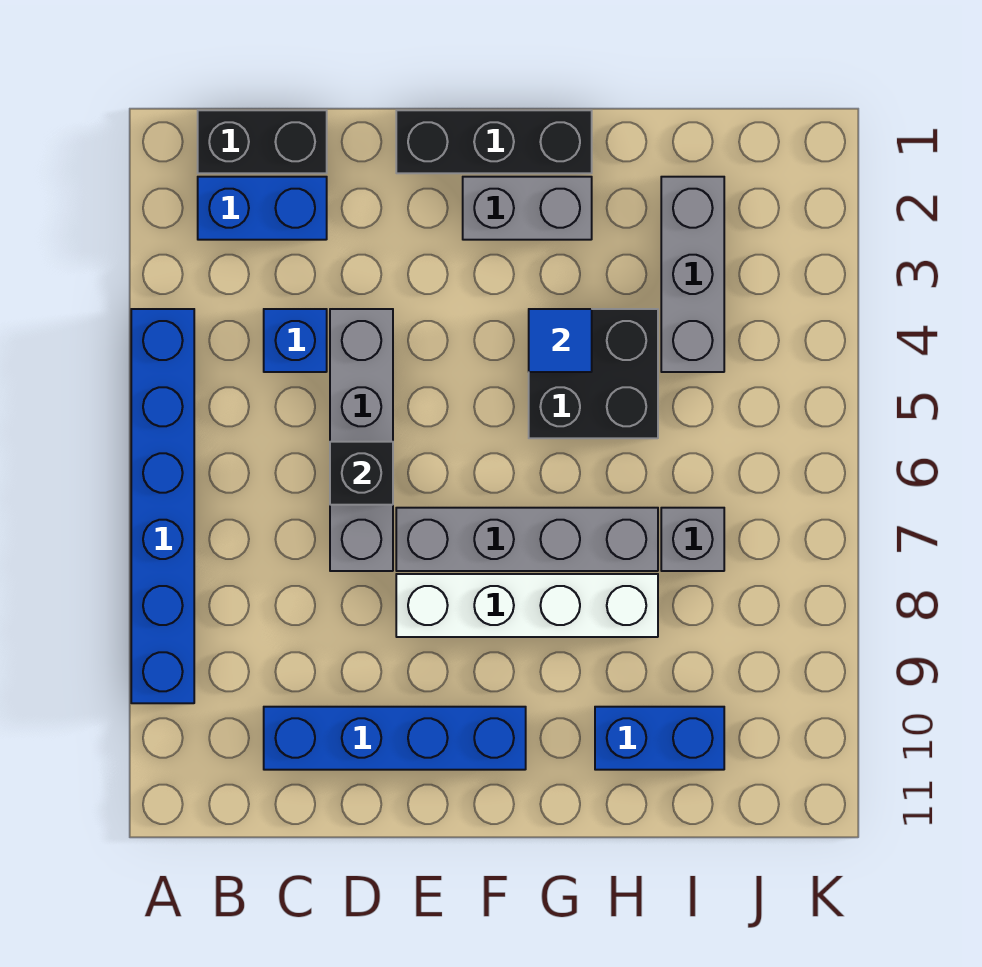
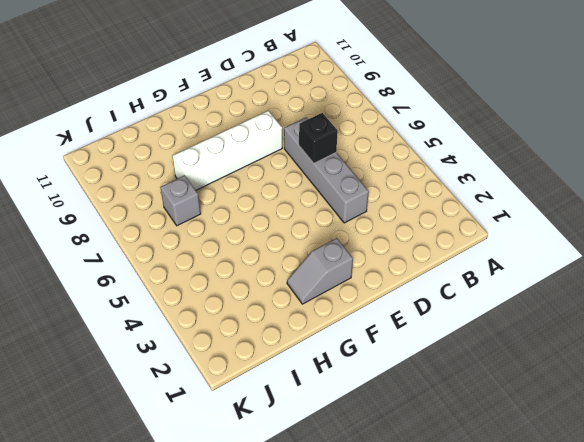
grey slope F2:G2 level 1 top F -> grey brick F2:G2 level 1
none -> blue brick A4:A9 level 1
none -> black brick B1:C1 level 1
none -> blue brick B2:C2 level 1

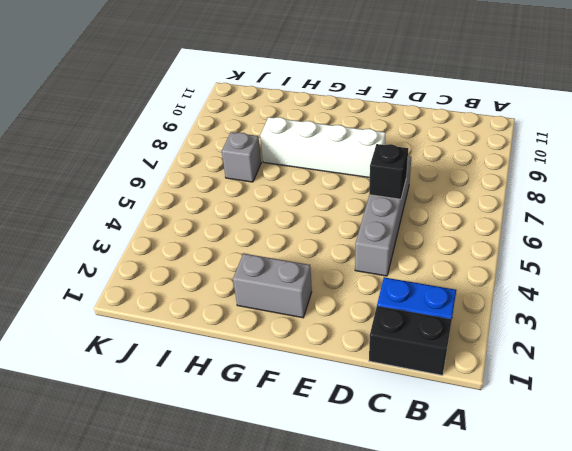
none -> blue brick A4:A9 level 1
none -> blue brick C4 level 1
none -> blue brick C10:F10 level 1

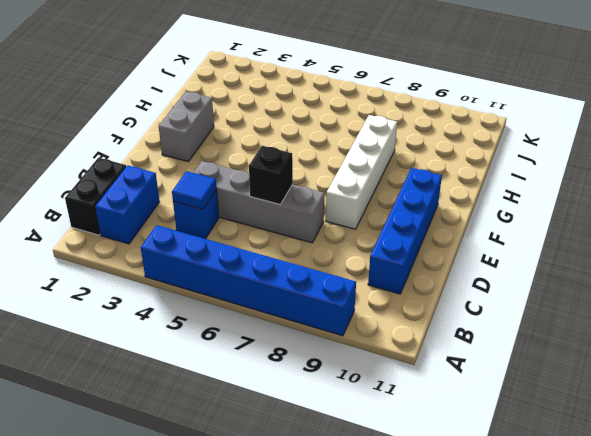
blue tile C4 level 2 -> blue tile G4 level 2
none -> black brick E1:G1 level 1
none -> grey brick E7:H7 level 1
none -> black brick G4:H5 level 1

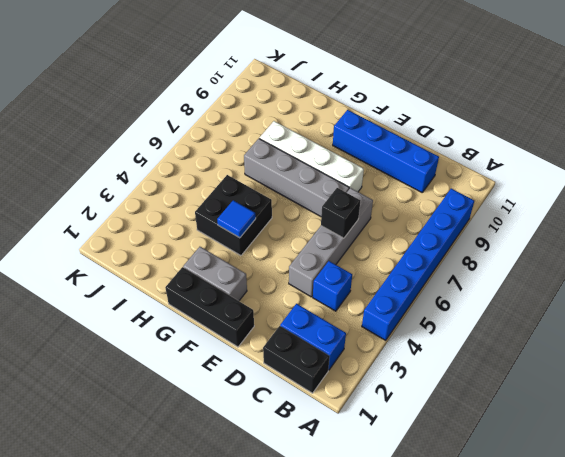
none -> blue brick H10:I10 level 1
none -> grey brick I2:I4 level 1
none -> grey brick I7 level 1

